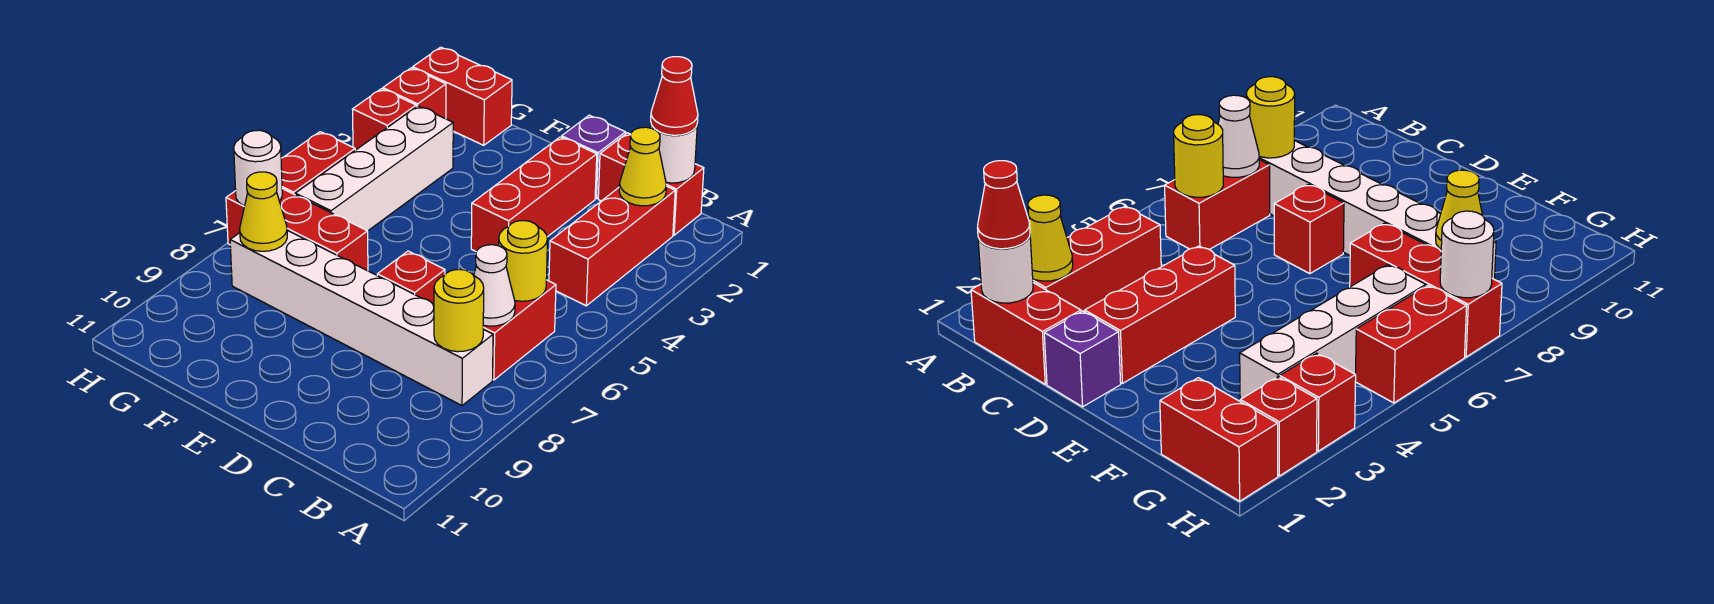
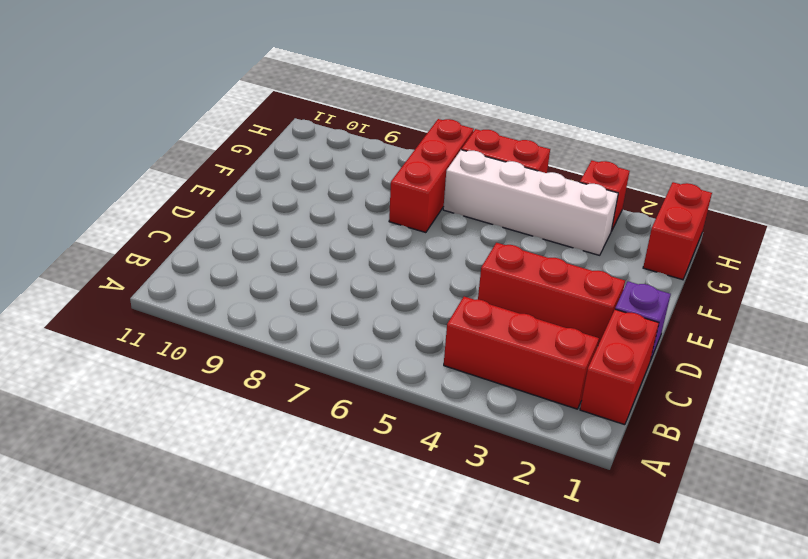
none -> red brick B6:B7 level 1
none -> white brick B8:G8 level 1
none -> red brick D7 level 1

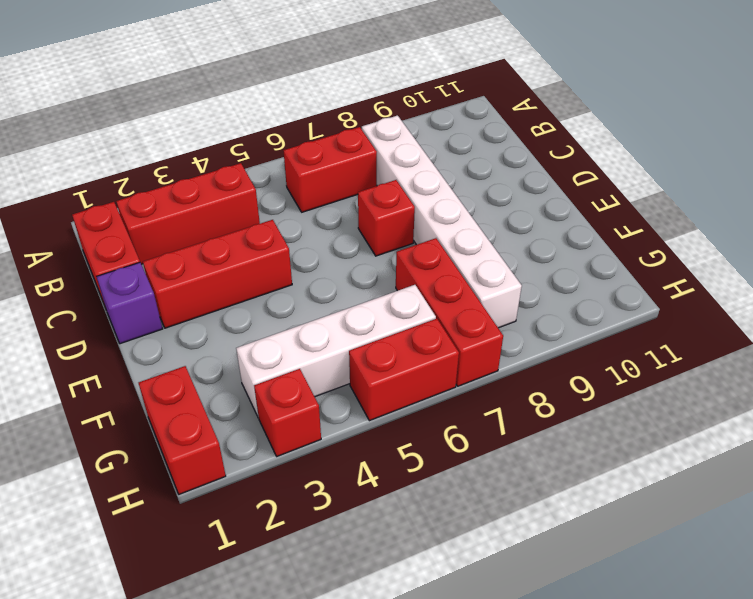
none -> red brick H2 level 1
none -> white round brick B1 level 2
none -> yellow cone B2 level 2

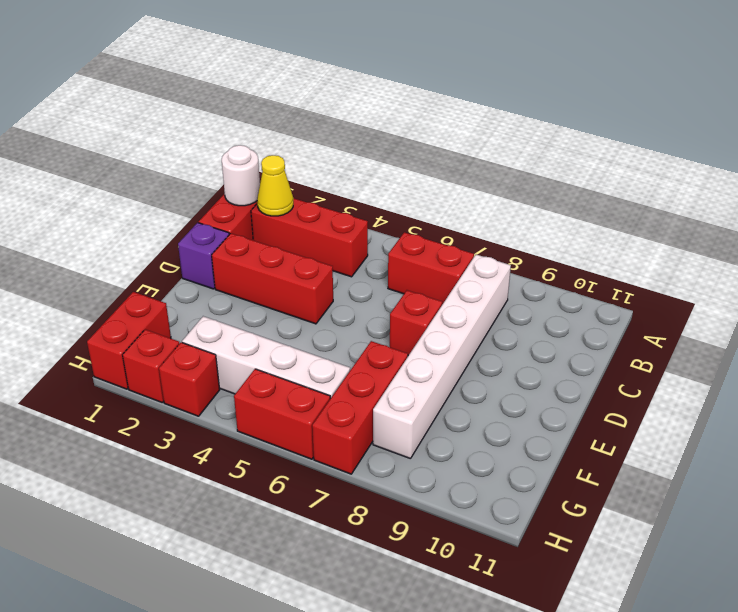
none -> yellow round brick B6 level 2
none -> white cone B7 level 2
none -> yellow round brick B8 level 2

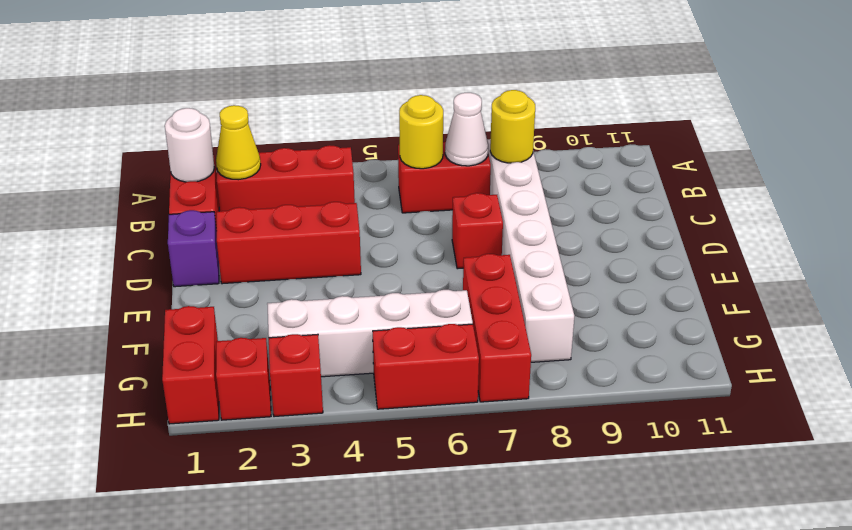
none -> yellow cone G8 level 2
none -> white round brick H7 level 2
none -> red cone B1 level 3

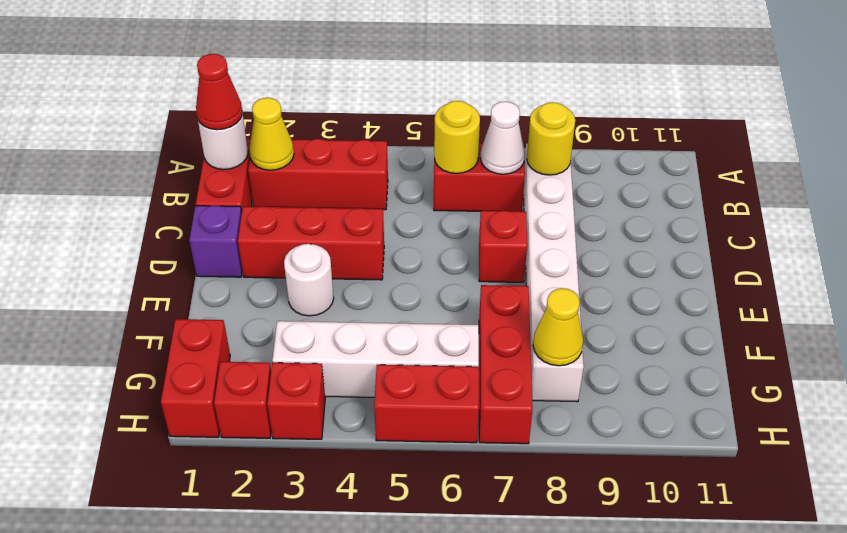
white round brick E3 level 1 -> white round brick H7 level 2

